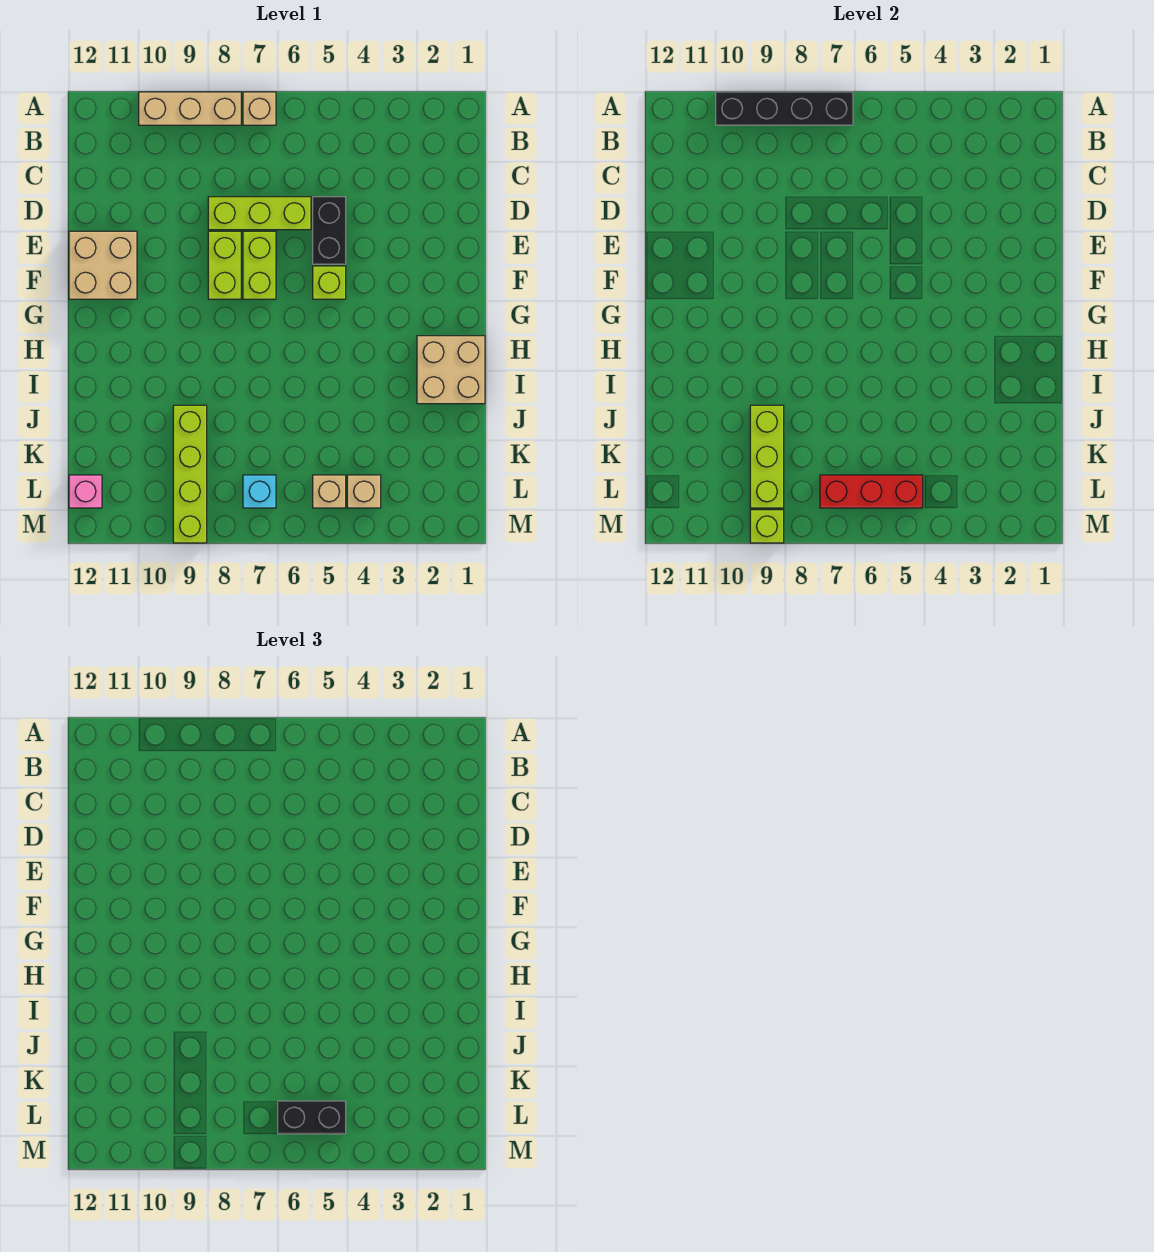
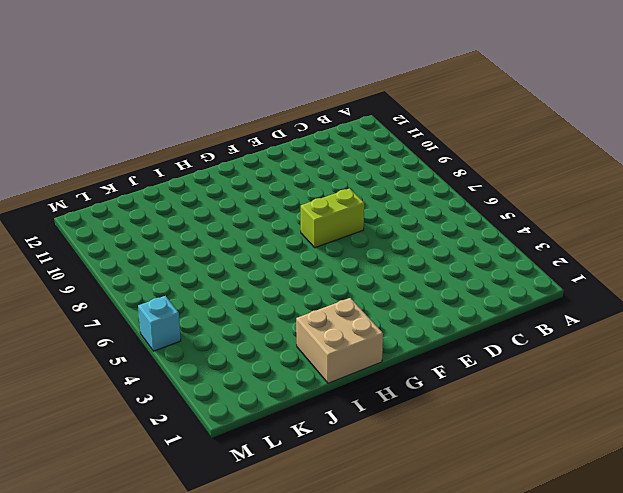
cyan brick M5 level 1 -> cyan brick L7 level 1
none -> tan brick A7 level 1
none -> tan brick A8:A10 level 1
none -> black brick D5:E5 level 1

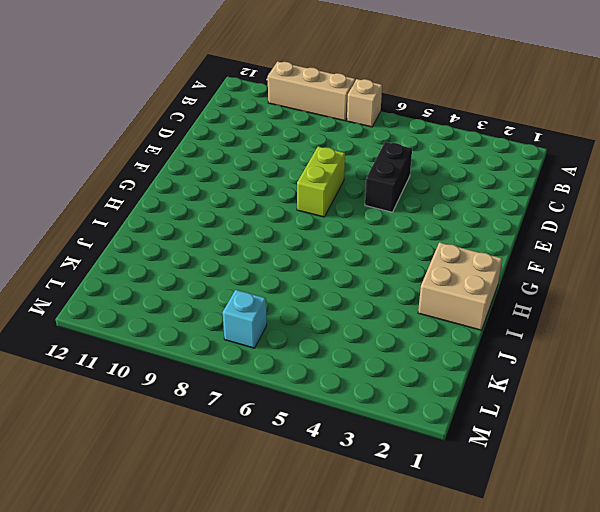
none -> lime brick D6:D8 level 1
none -> lime brick E8:F8 level 1
none -> tan brick E11:F12 level 1

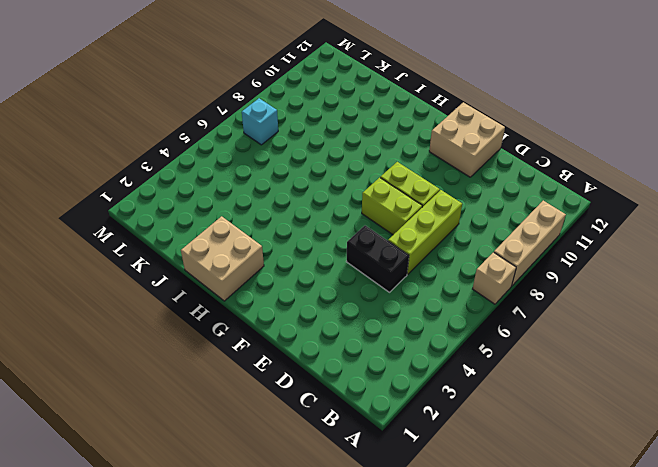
none -> lime brick F5 level 1
none -> lime brick J9:M9 level 1
none -> tan brick L4 level 1

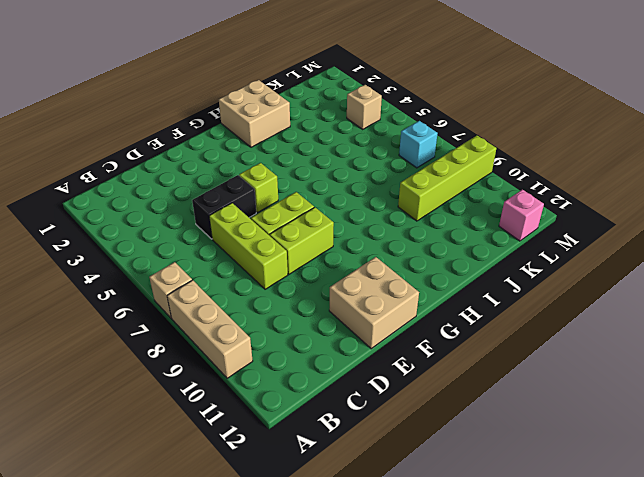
none -> tan brick L5 level 1
none -> black brick A7:A10 level 2
none -> lime brick J9:L9 level 2

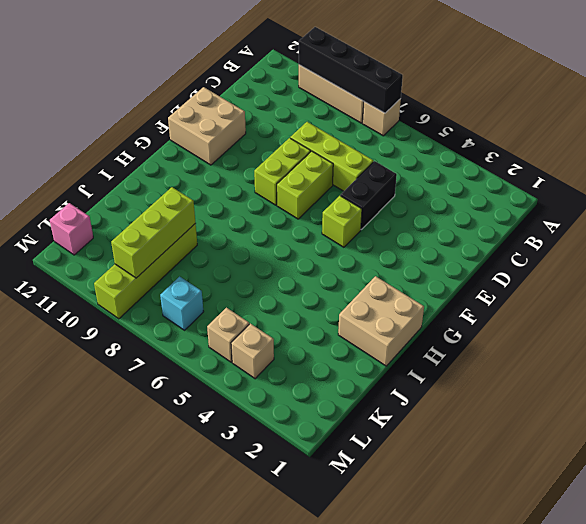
none -> red brick L5:L7 level 2
none -> lime brick M9 level 2
none -> black brick L5:L6 level 3

